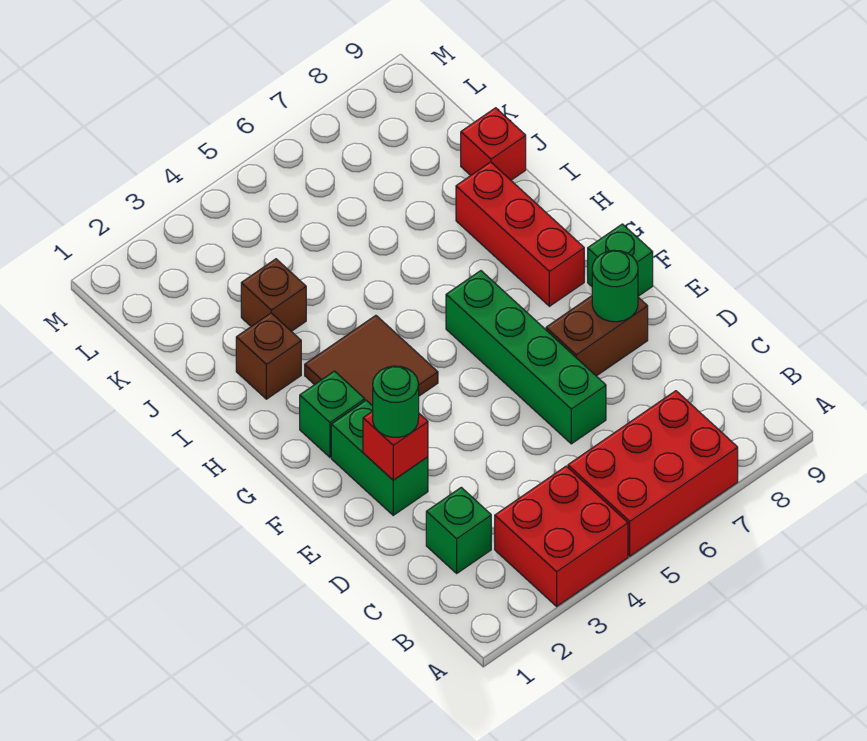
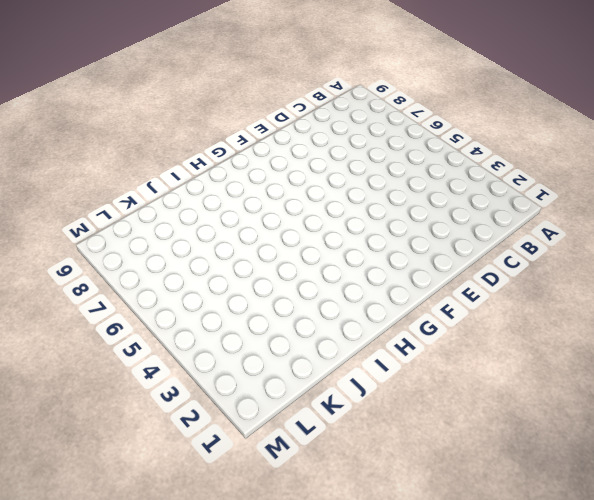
none -> red brick A3:B4 level 1
none -> red brick A5:B7 level 1
none -> green brick C2 level 1

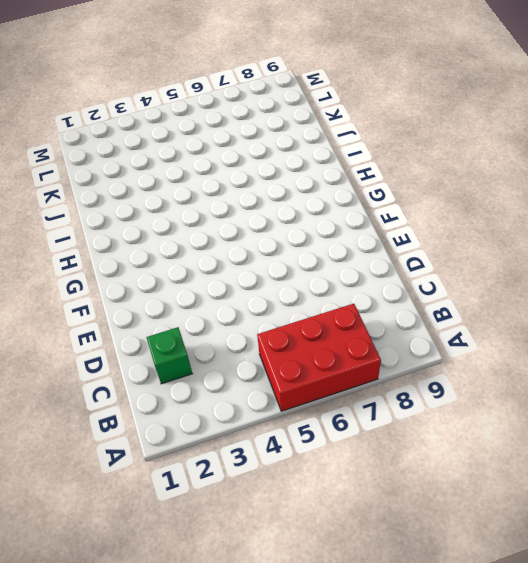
none -> red brick A3:B4 level 1
none -> green brick D6:G6 level 1
none -> green brick E2:F2 level 1

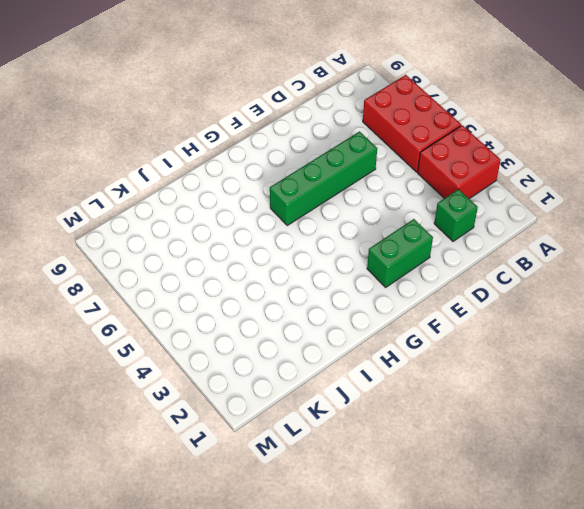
none -> brown brick E7:E8 level 1
none -> green brick F9 level 1
none -> green brick G2 level 1

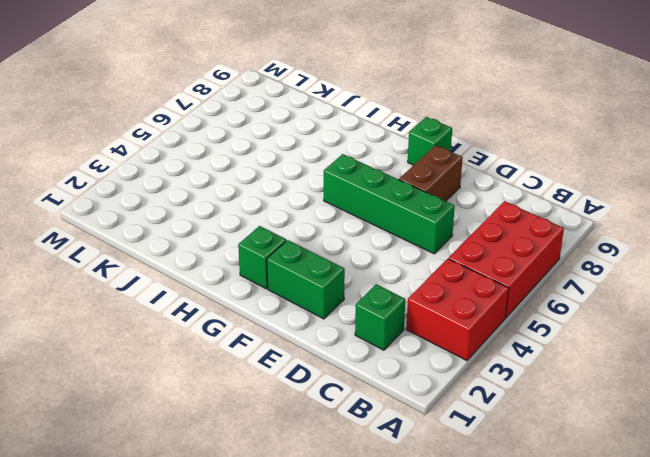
none -> brown tile G3:H4 level 1
none -> red brick G8:I8 level 1
none -> brown brick I2 level 1

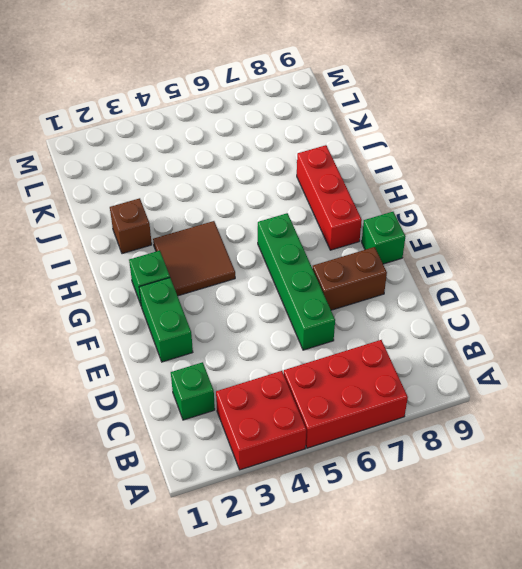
none -> brown brick J3 level 1
none -> red brick J9 level 1
none -> red brick E2 level 2

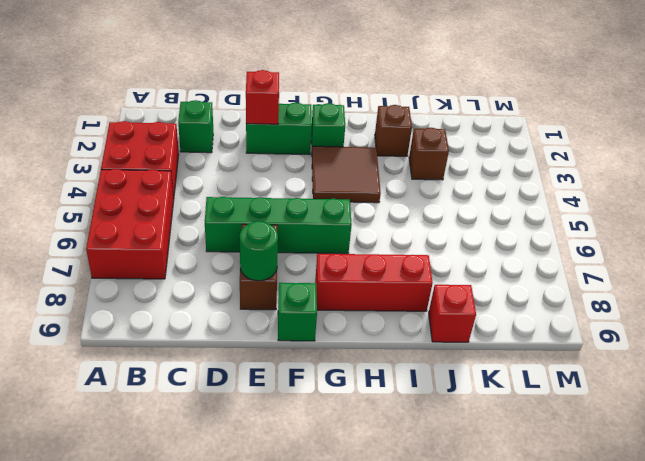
none -> green round brick E2 level 3

